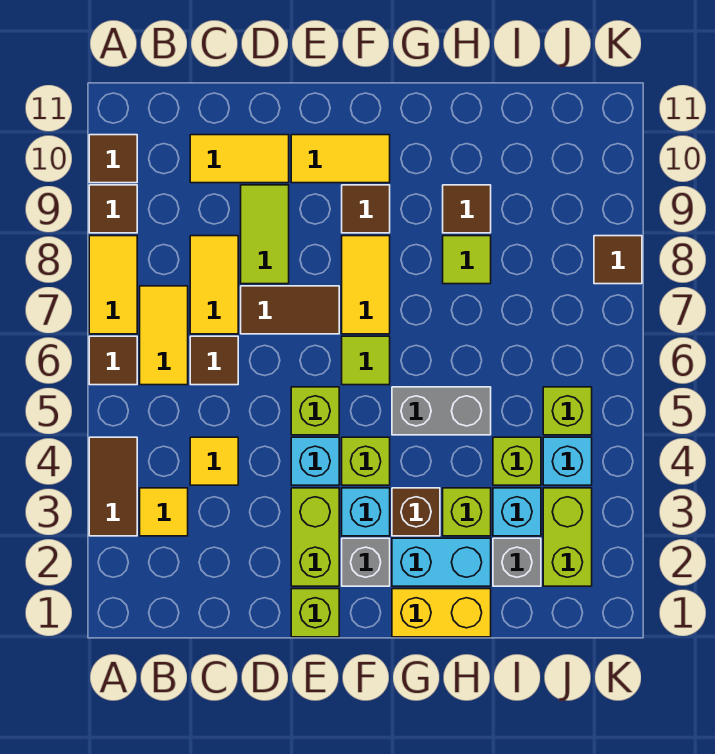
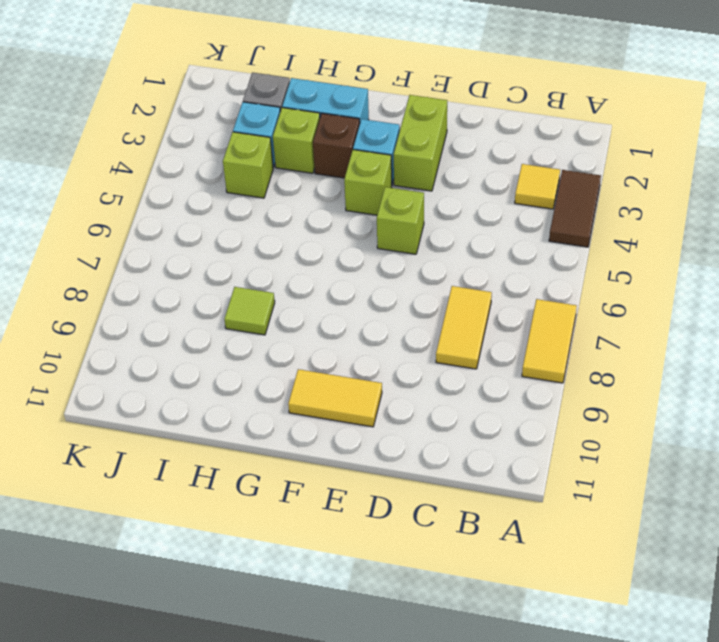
none -> brown tile A6 level 1
none -> brown tile A9 level 1
none -> brown tile A10 level 1
none -> yellow tile B6:B7 level 1

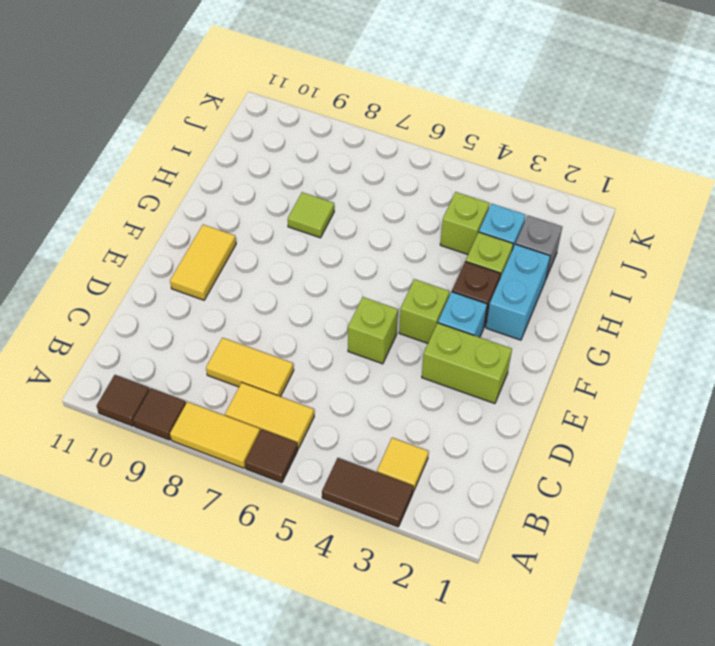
none -> yellow tile C4 level 1
none -> brown tile C6 level 1
none -> yellow tile C10:D10 level 1
none -> brown tile D7:E7 level 1

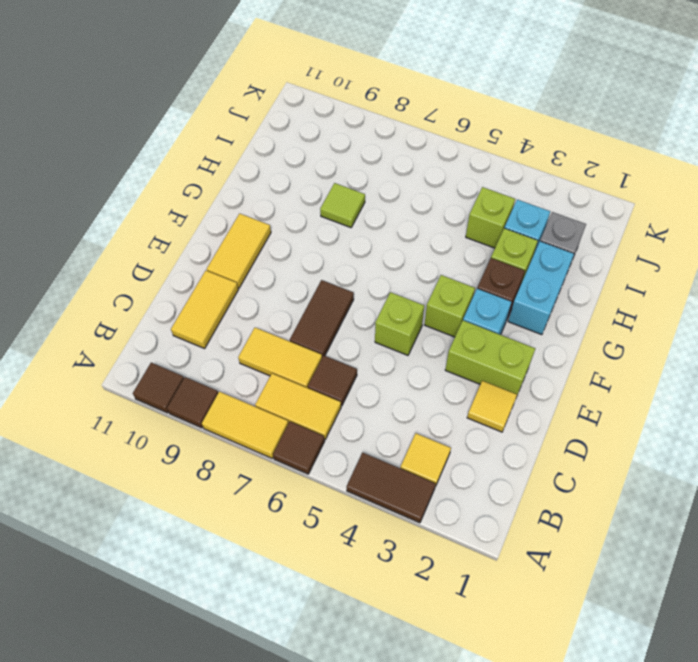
yellow tile D2 level 1 -> yellow tile C4 level 1
none -> lime tile D8:D9 level 1
none -> lime brick E1 level 1
none -> cyan brick E4 level 1
none -> grey brick F2 level 1

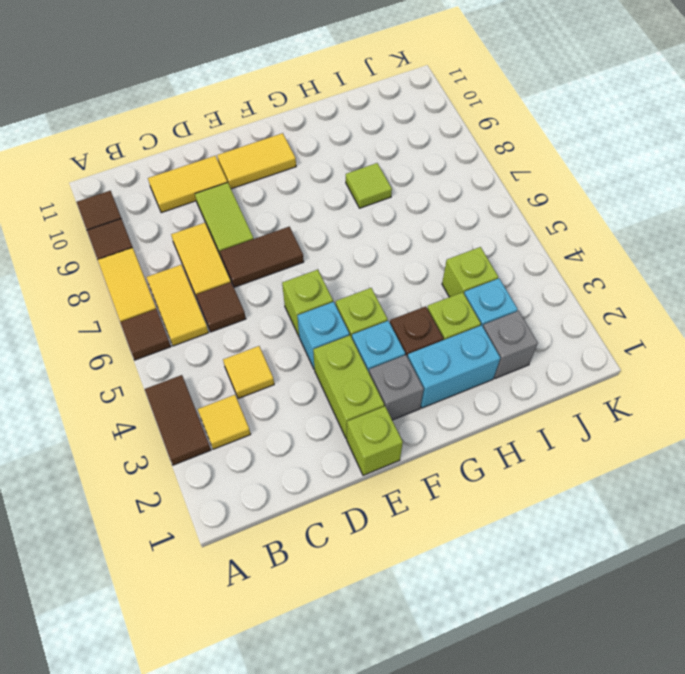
none -> lime tile F6 level 1
none -> yellow tile F7:F8 level 1
none -> brown tile F9 level 1
none -> yellow brick G1:H1 level 1

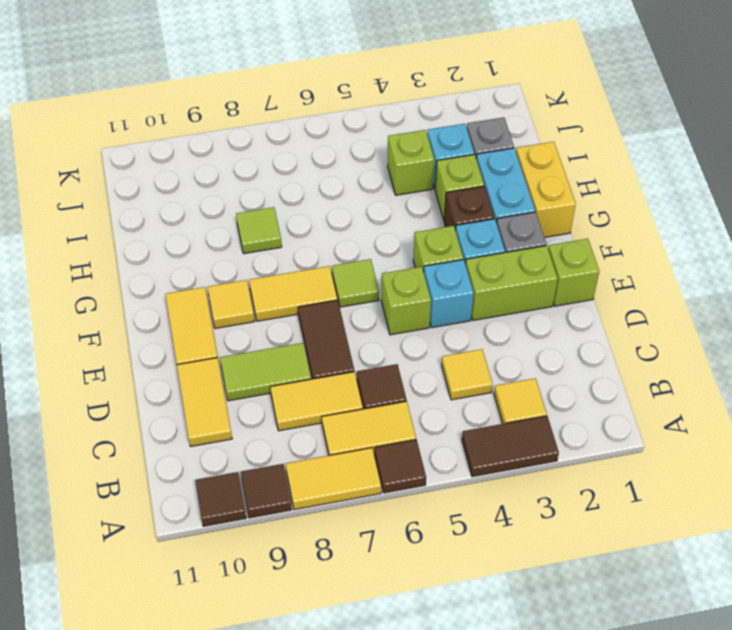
yellow tile F9 level 1 -> brown tile F9 level 1
none -> grey brick G5:H5 level 1
none -> brown tile H9 level 1
none -> lime brick J2:J3 level 1
none -> cyan brick J4 level 1

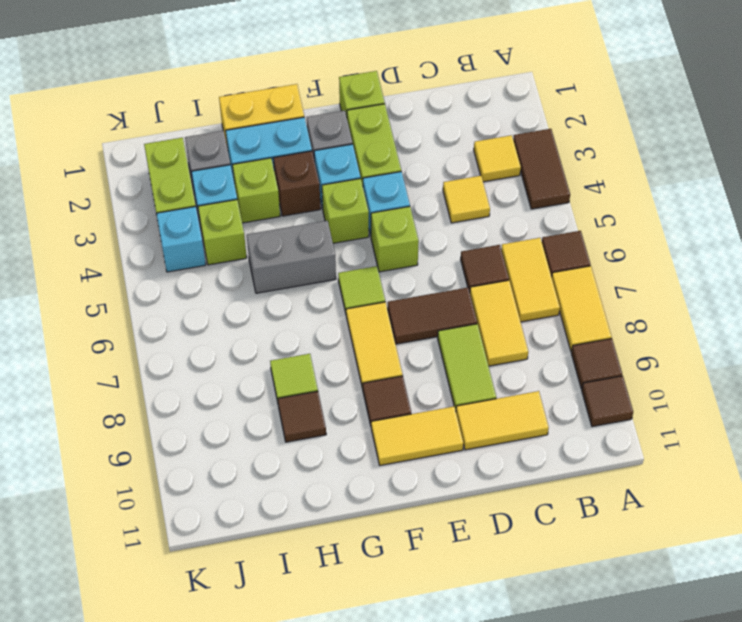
none -> lime brick J5 level 1
none -> brown tile K8 level 1

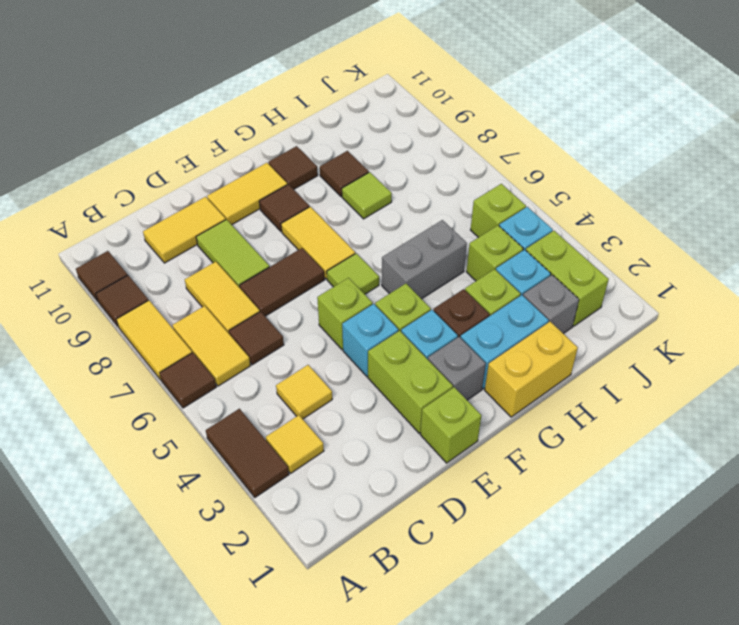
brown tile G10 level 1 -> brown tile K8 level 1

